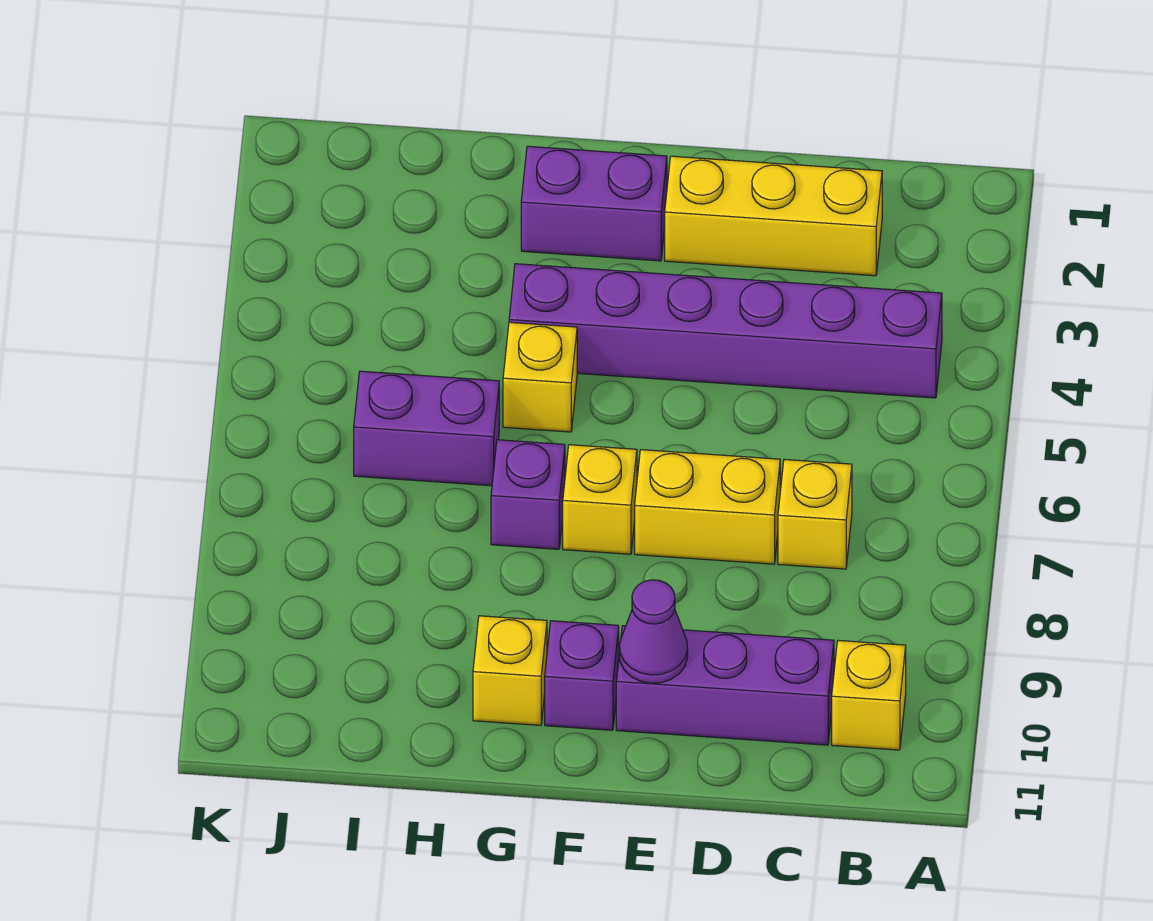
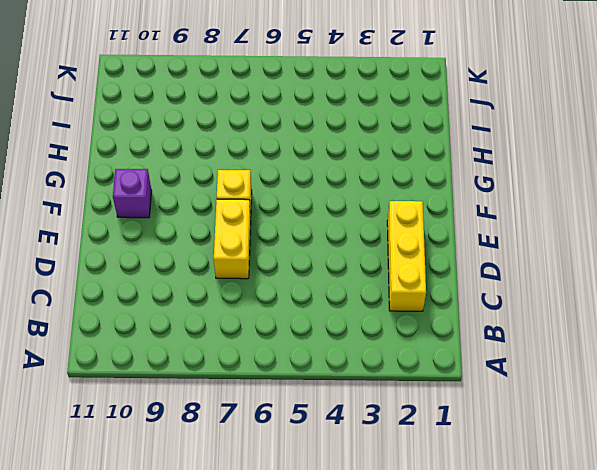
none -> purple brick B4:G4 level 1
none -> yellow brick B10 level 1
none -> yellow brick C7 level 1

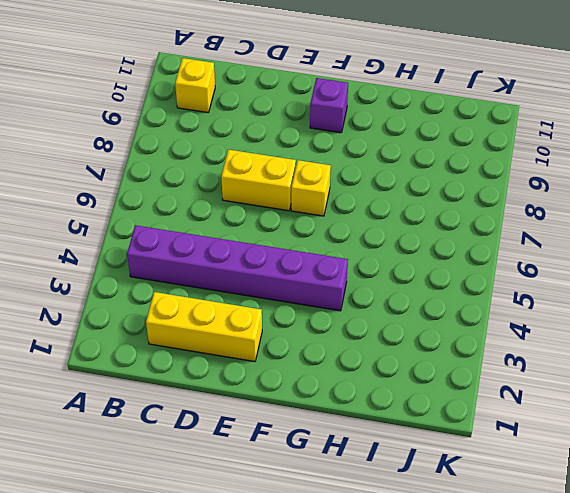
none -> yellow brick C7 level 1
none -> purple brick C10:E10 level 1
none -> purple brick F2:G2 level 1

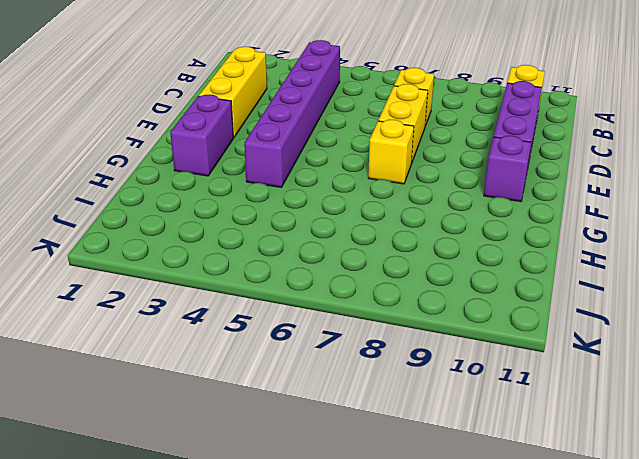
none -> yellow brick G5 level 1
none -> purple brick G7 level 1
none -> yellow brick G10 level 1

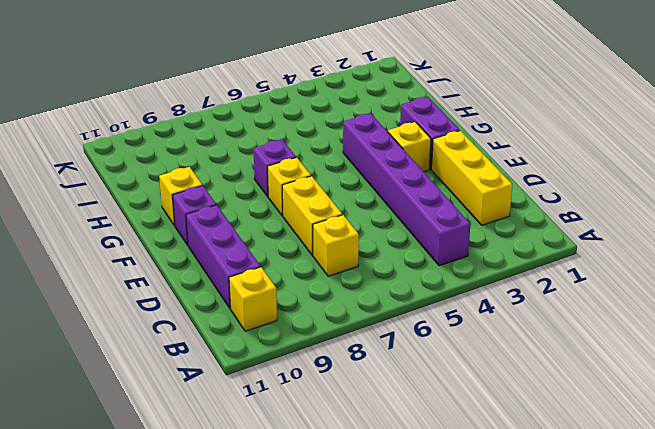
yellow brick F3 level 1 -> yellow brick G5 level 1
none -> purple brick H6:I6 level 1
none -> purple cone E10 level 2

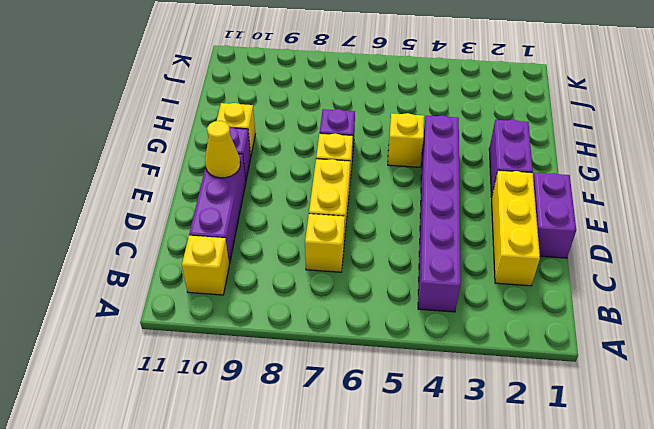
purple brick D1:E1 level 1 -> purple brick H6:I6 level 1
yellow cone E10 level 2 -> purple cone E10 level 2

